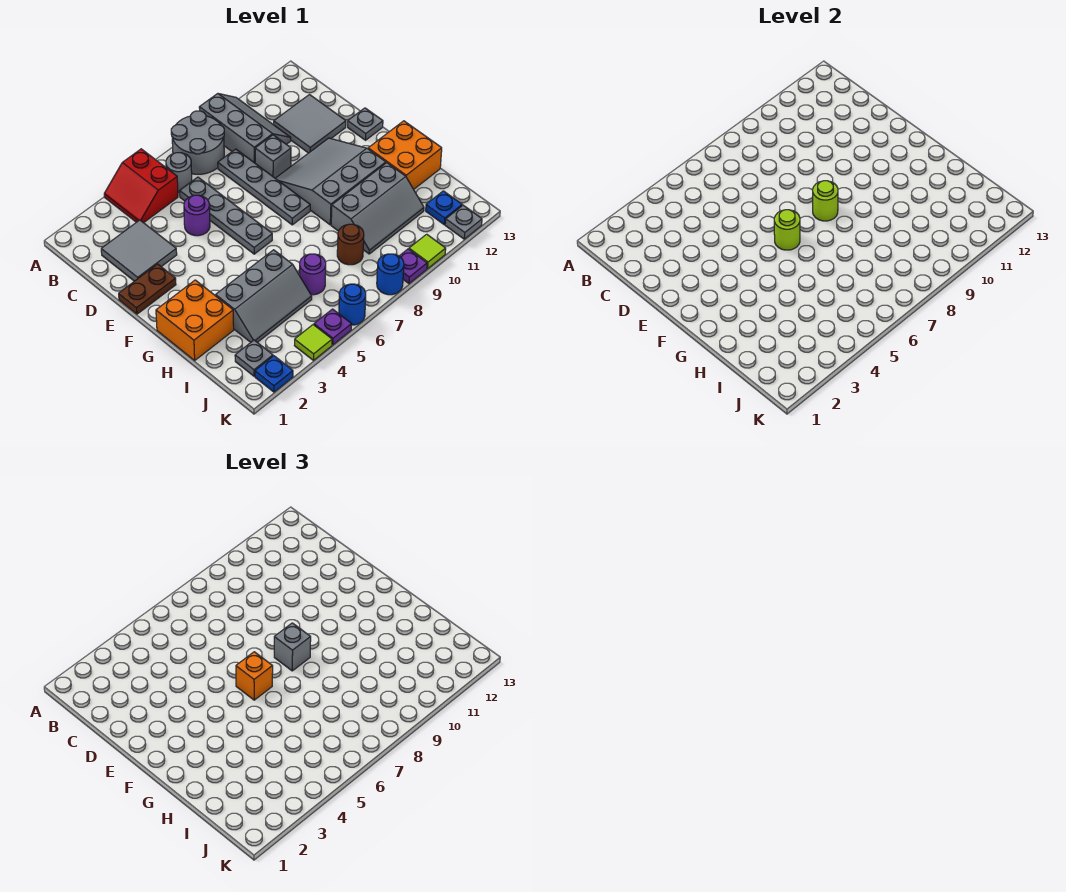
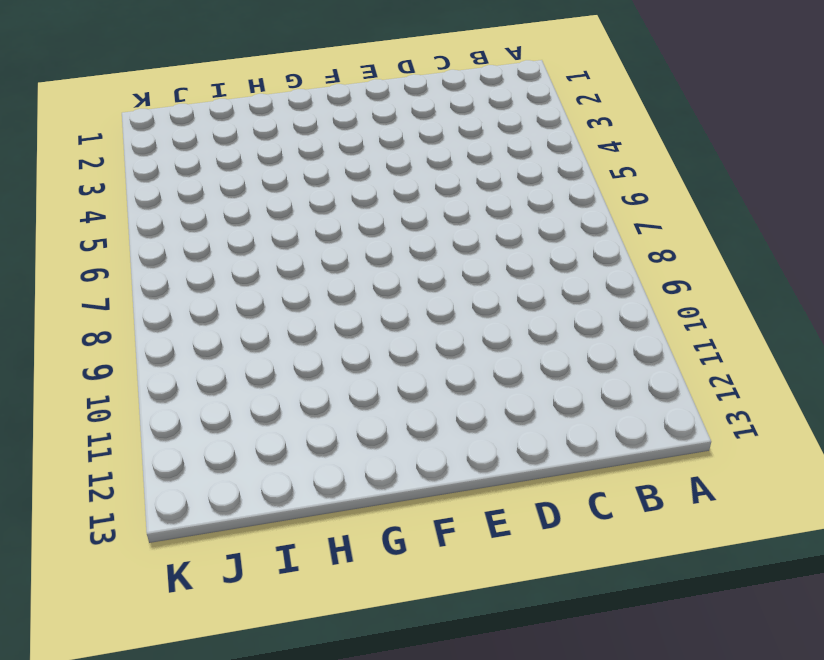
none -> red slope A4:B5 level 1 top 5
none -> grey round brick A7:B8 level 1
none -> grey slope A9:C10 level 1 top 9
none -> grey round brick B6 level 1

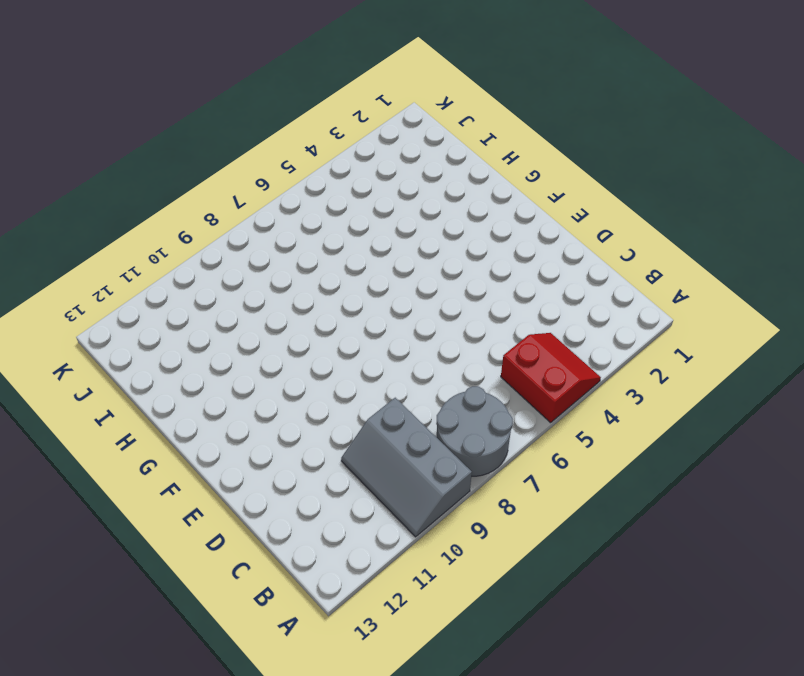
none -> grey round brick B6 level 1
none -> grey tile C2:D3 level 1
none -> grey plate C6:F6 level 1
none -> grey plate C8:F8 level 1

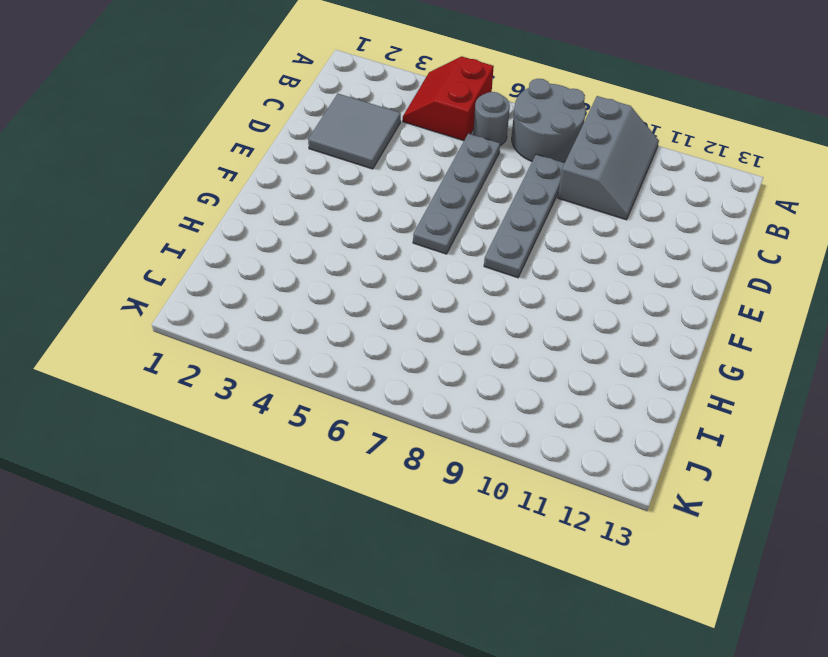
none -> grey tile C11:D12 level 1
none -> purple round brick D5 level 1
none -> grey brick D9 level 1
none -> brown plate E1:E2 level 1

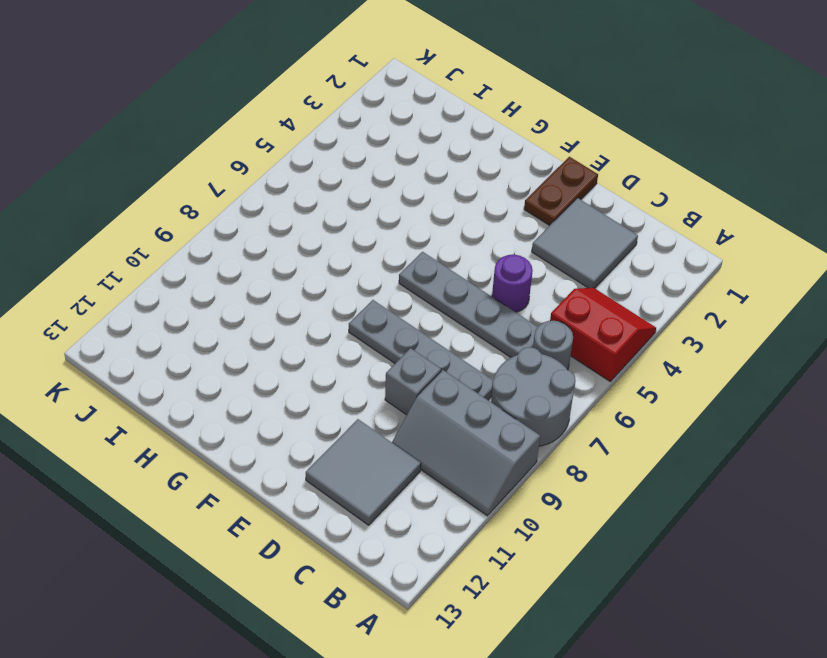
none -> grey slope E9:G11 level 1 top G
none -> grey plate E13 level 1
none -> orange brick G1:H2 level 1
none -> orange brick G12:H13 level 1

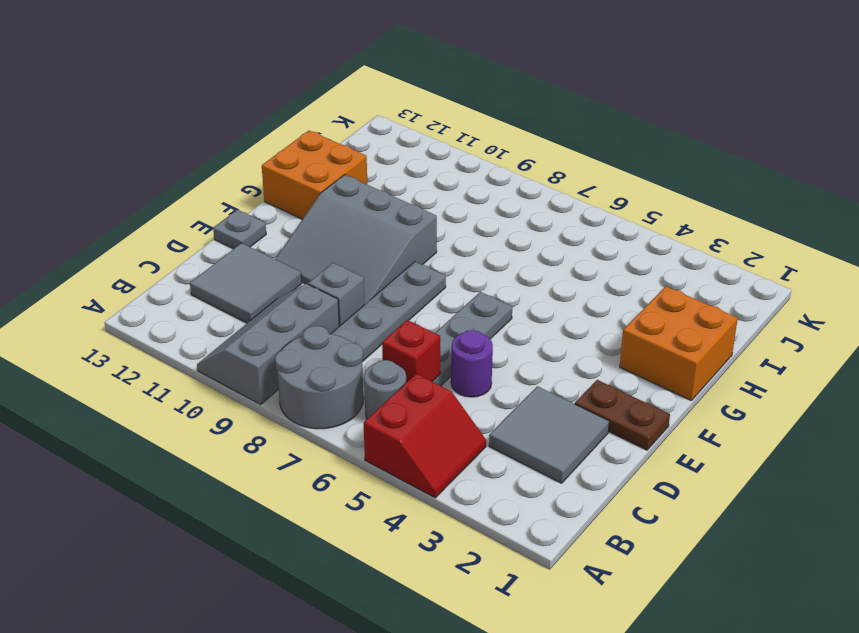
red brick C6 level 2 -> none
none -> grey slope H3:I5 level 1 top H
none -> grey slope H9:I11 level 1 top H
none -> purple round brick I6 level 1
none -> brown round brick I8 level 1

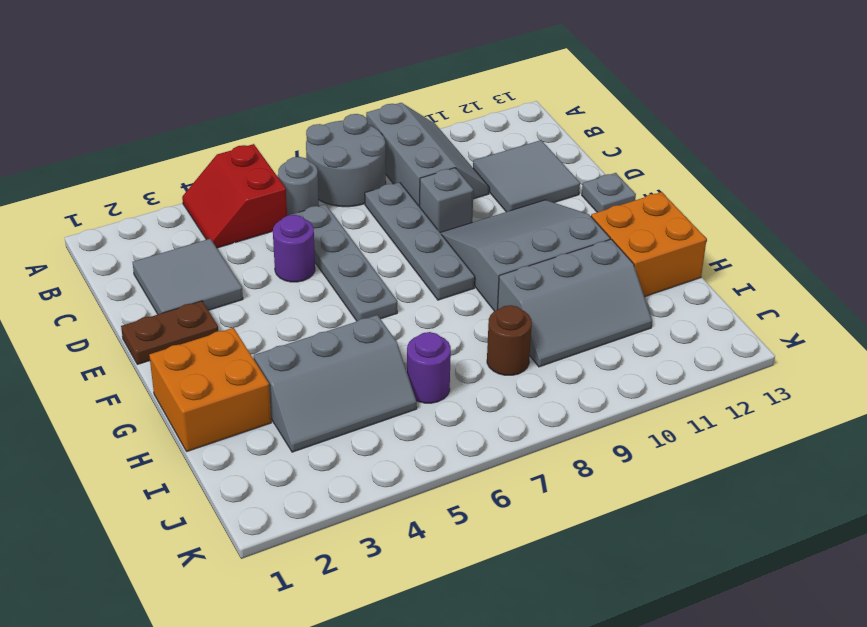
none -> grey plate J2 level 1
none -> blue plate J12 level 1
none -> blue plate K2 level 1
none -> lime tile K4 level 1

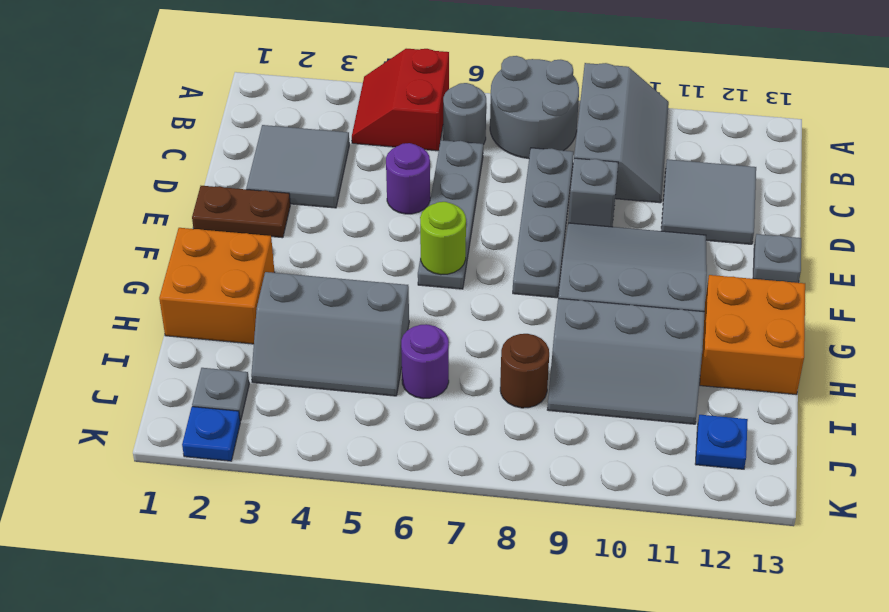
none -> lime tile K4 level 1
none -> purple plate K5 level 1
none -> blue round brick K6 level 1
none -> blue round brick K8 level 1

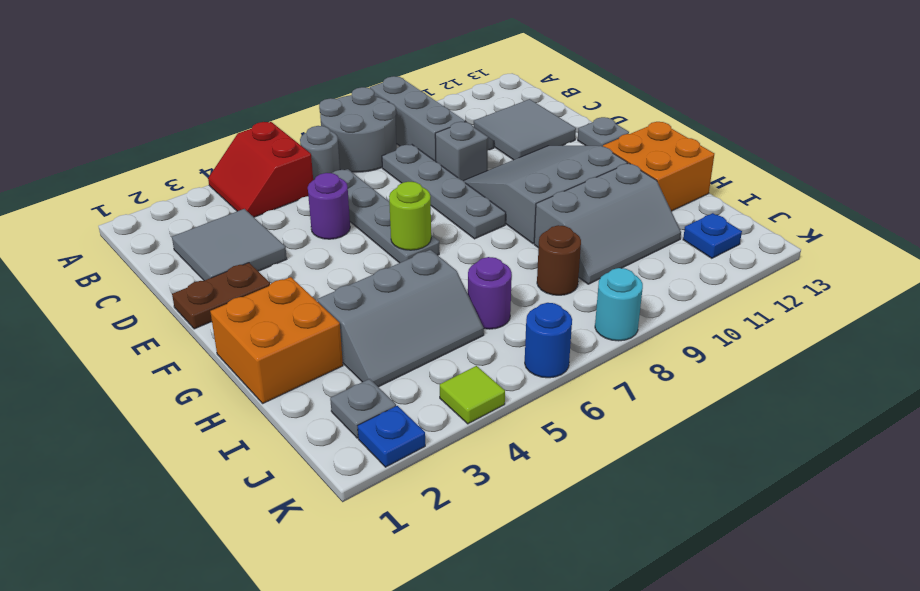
cyan round brick K8 level 1 -> blue round brick K8 level 1
none -> purple plate K5 level 1
none -> purple plate K9 level 1
none -> lime tile K10 level 1
none -> grey plate K12 level 1

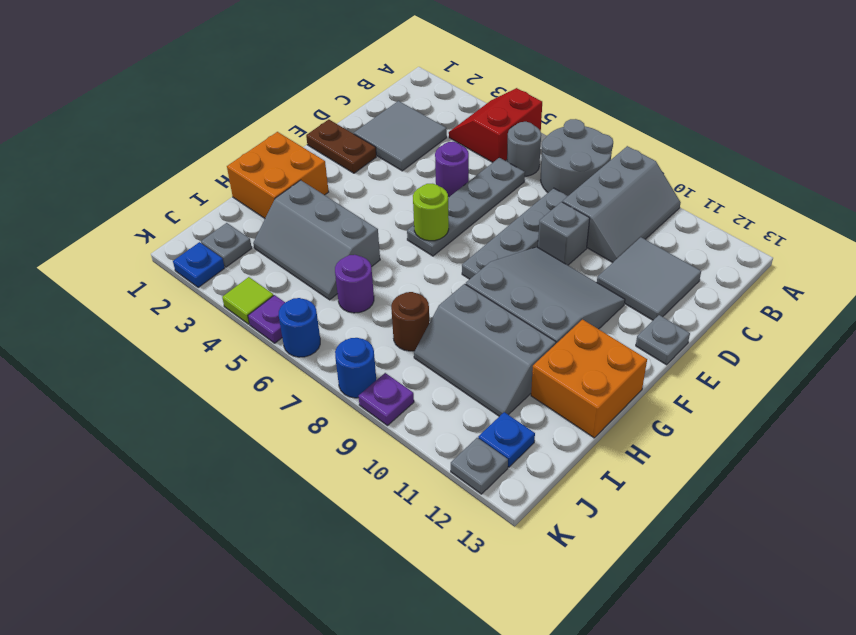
none -> lime tile K10 level 1
none -> lime round brick F8 level 2
none -> orange brick F6 level 3
none -> grey brick F8 level 3

